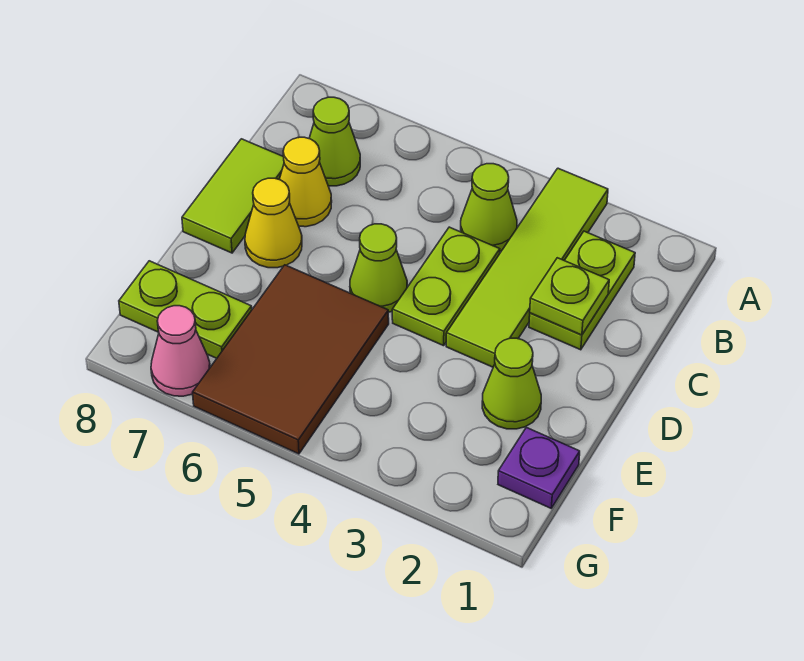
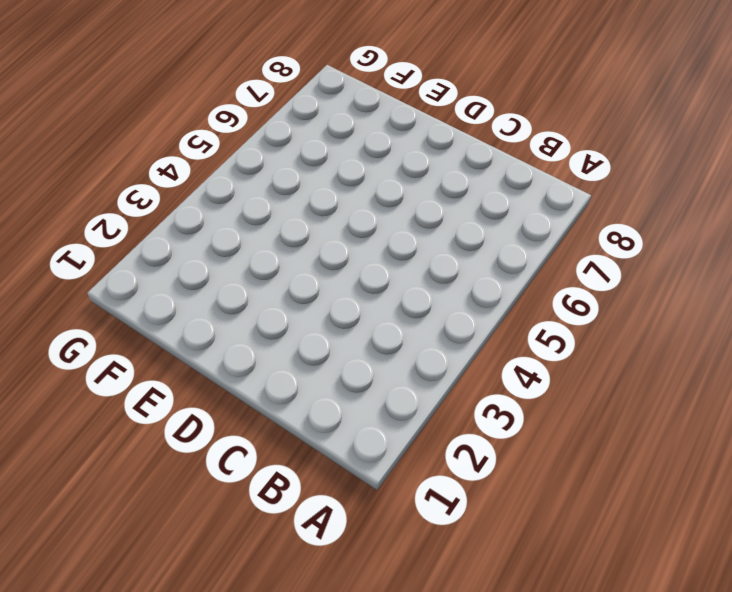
none -> lime tile A3:D3 level 1
none -> lime plate B2:C2 level 1
none -> lime cone B4 level 1

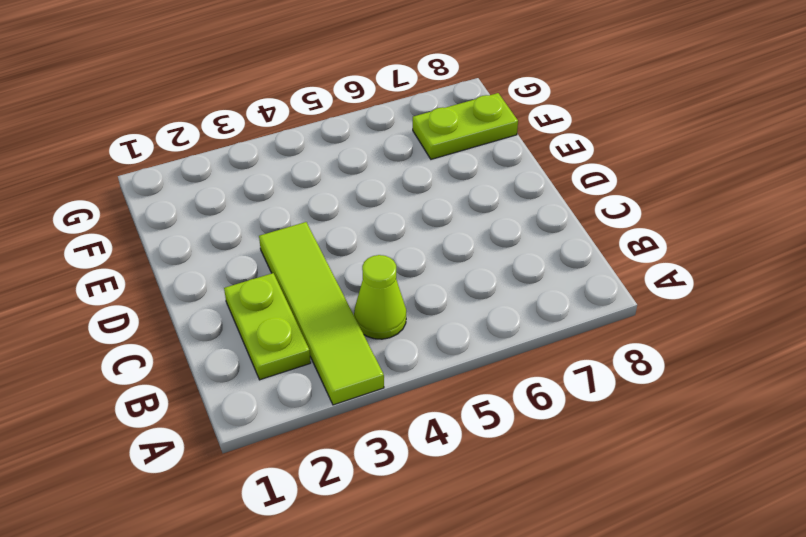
none -> lime cone B7 level 1
none -> lime plate C4:D4 level 1
none -> yellow cone C7 level 1

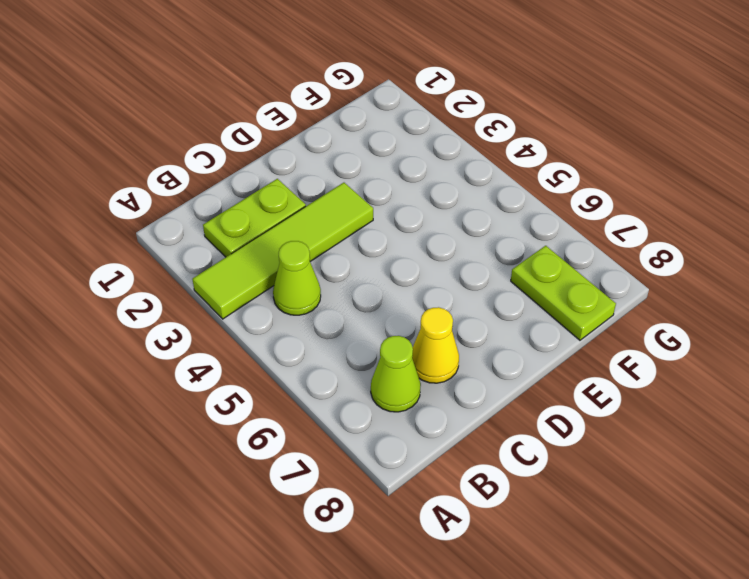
none -> lime plate C4:D4 level 1
none -> lime tile C8:D8 level 1
none -> lime cone D5 level 1

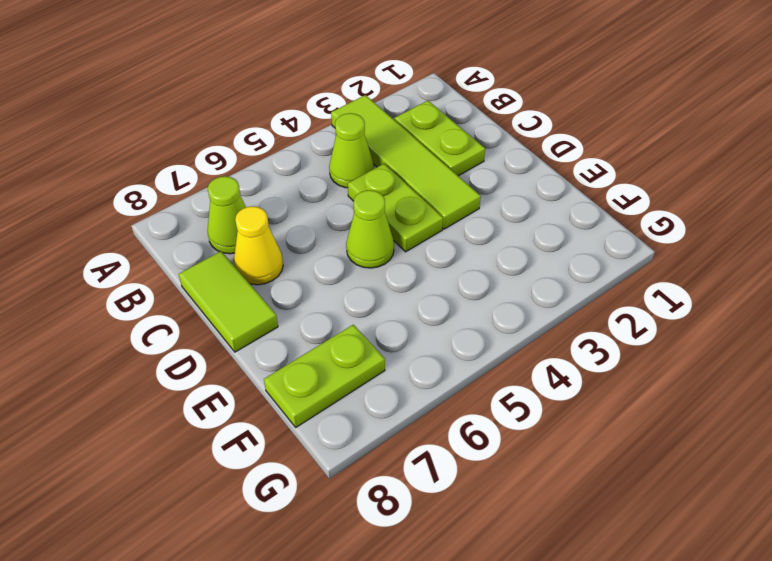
none -> yellow cone D7 level 1
none -> lime cone E2 level 1
none -> brown tile E5:G6 level 1

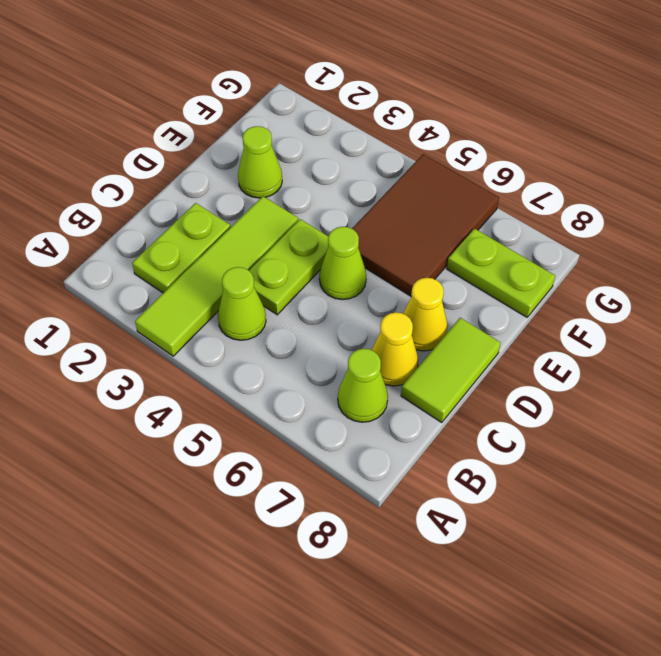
none -> purple plate F1 level 1
none -> pink cone G7 level 1
none -> lime plate C2 level 2

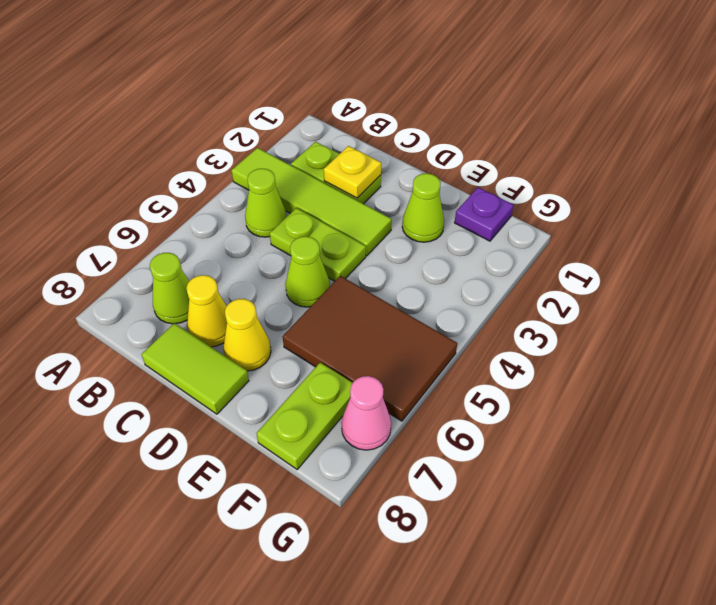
yellow plate C2 level 2 -> lime plate C2 level 2

